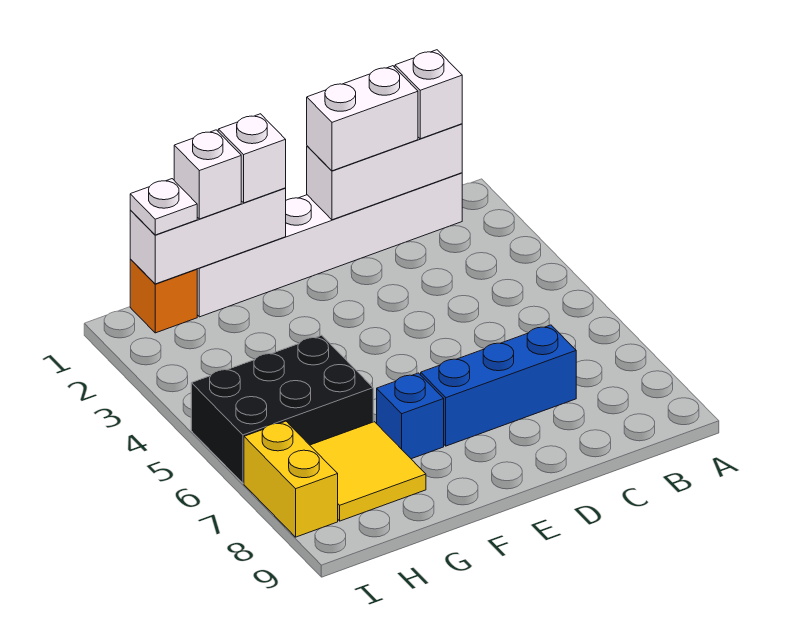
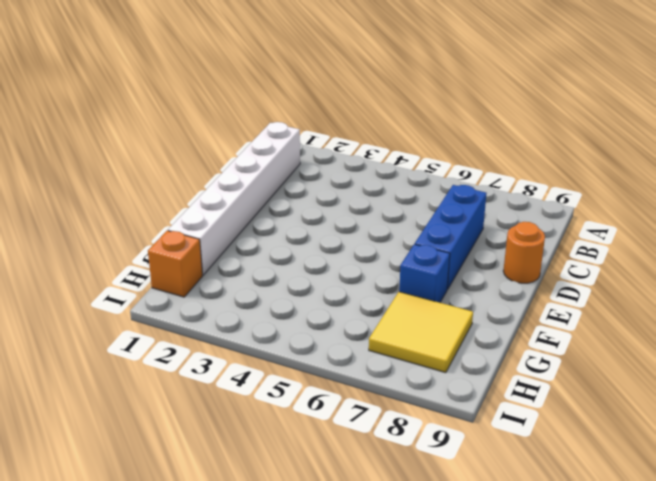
orange round brick D9 level 1 -> none
none -> black brick G5:I6 level 1
none -> yellow brick I7:I8 level 1
none -> white brick B1:D1 level 2

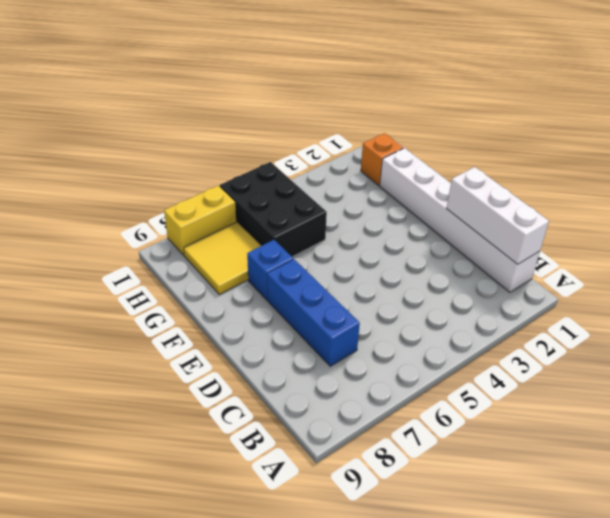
none -> white brick F1:H1 level 2
none -> white brick B1 level 3
none -> white brick C1:D1 level 3

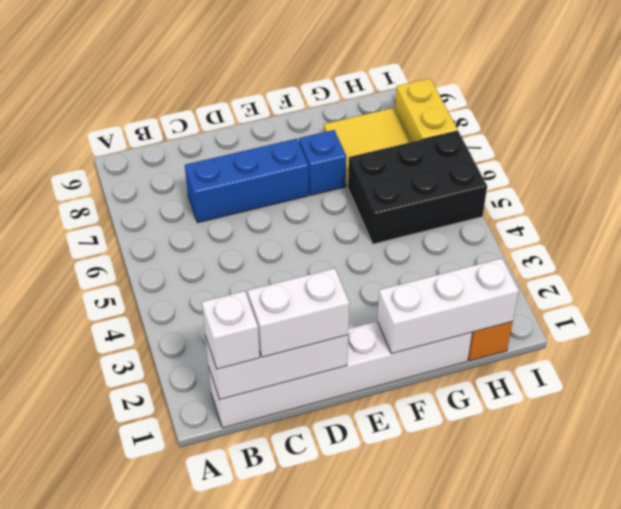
none -> white brick F1 level 3
none -> white brick G1 level 3
none -> white plate H1 level 3

